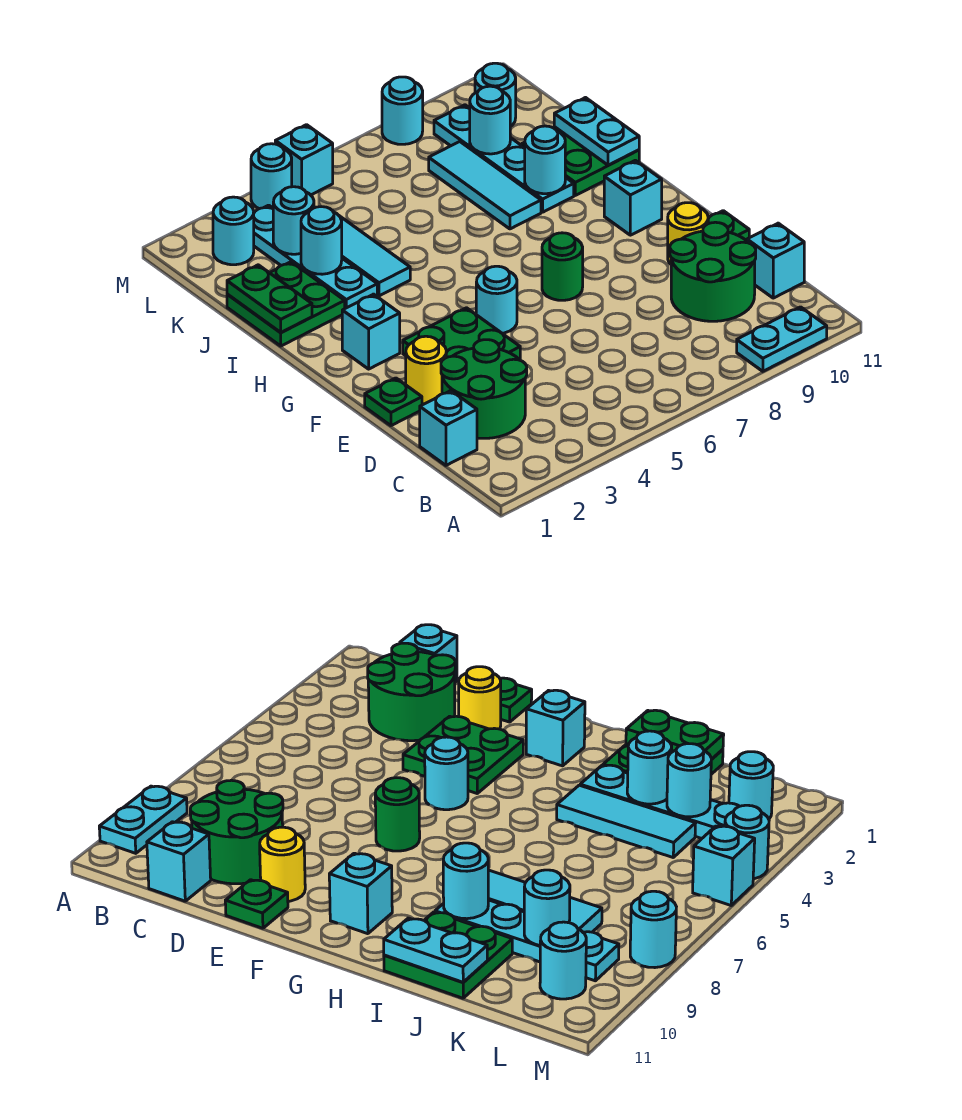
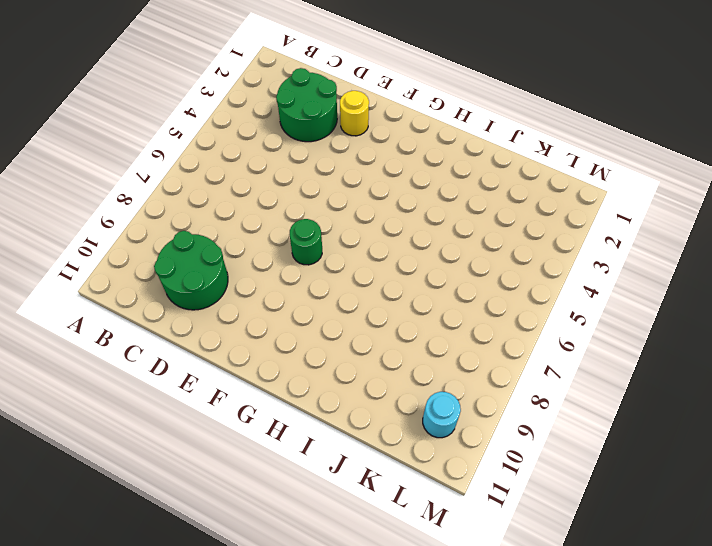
none -> cyan plate A9:A10 level 1
none -> cyan brick C1 level 1
none -> cyan brick C11 level 1
none -> green plate E1 level 1

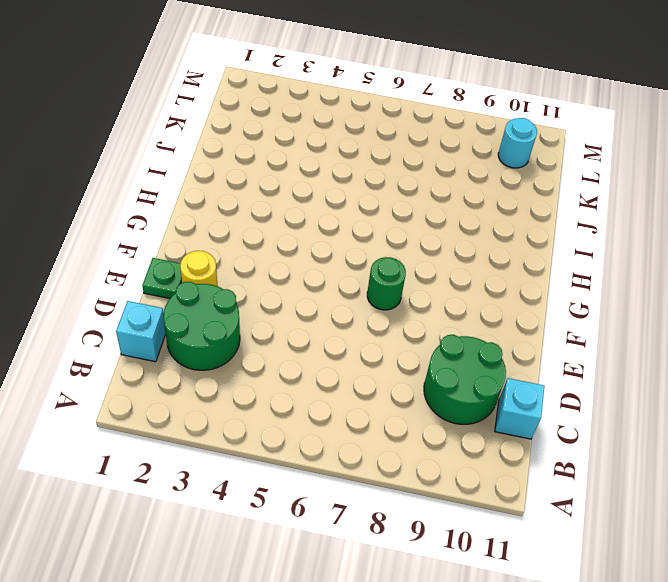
none -> cyan plate A9:A10 level 1
none -> green plate E3:F4 level 1
none -> yellow round brick E10 level 1
none -> green plate E11 level 1

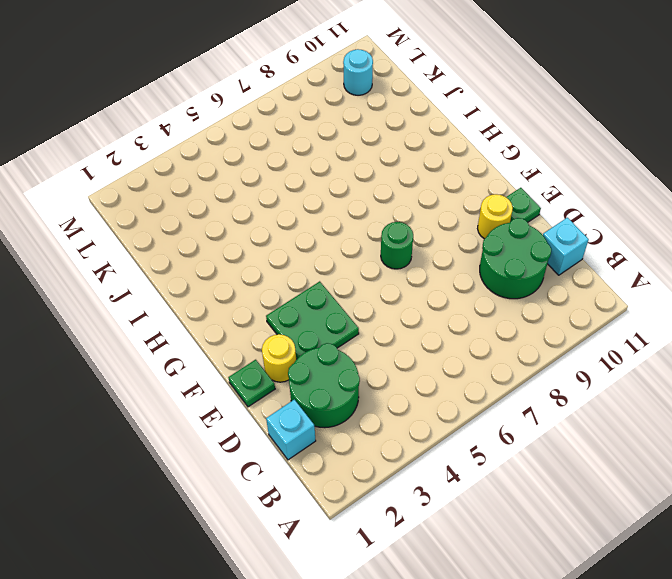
none -> cyan plate A9:A10 level 1
none -> cyan round brick F5 level 1
none -> cyan brick G2 level 1
none -> cyan brick G10 level 1

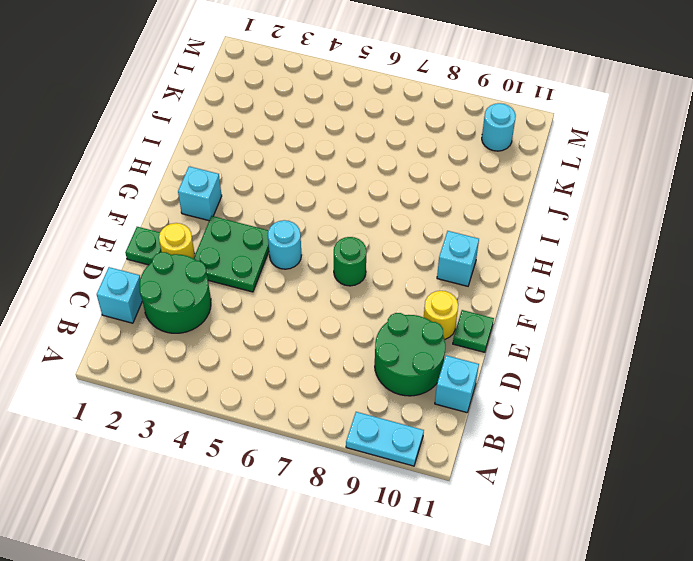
none -> green plate I1:J2 level 1
none -> cyan plate I3:L3 level 1
none -> cyan tile I4:K4 level 1
none -> cyan tile I8:K8 level 1

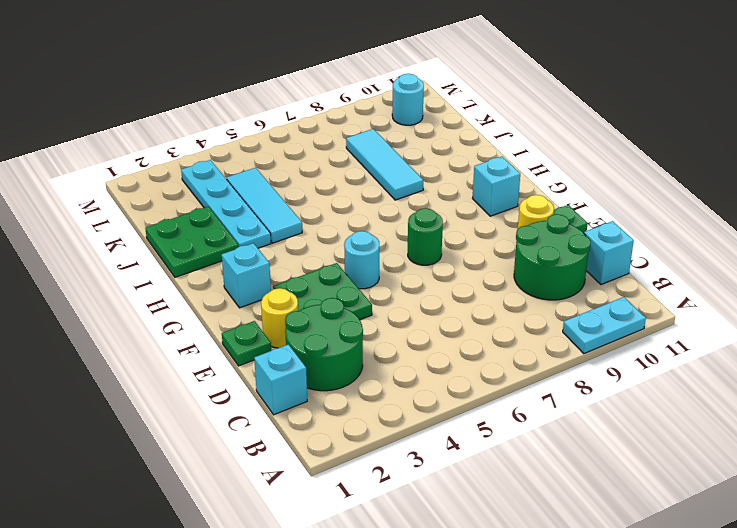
none -> cyan plate I9:L9 level 1
none -> green plate I10:J11 level 1
none -> cyan round brick L2 level 1
none -> cyan round brick M4 level 1

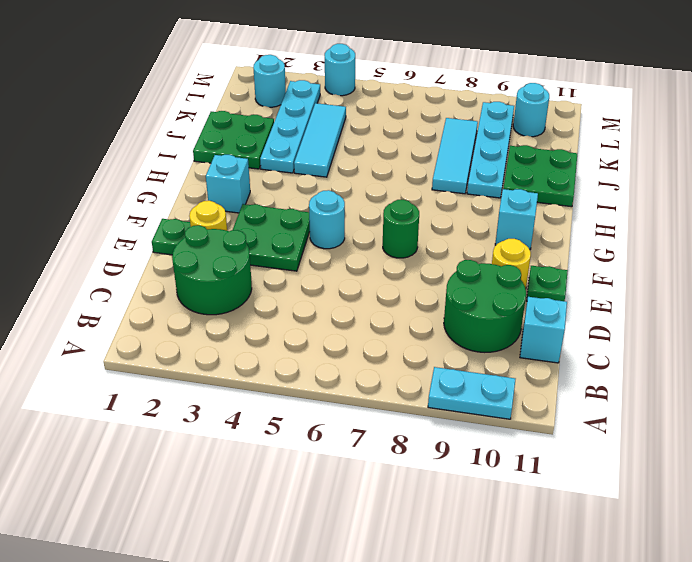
none -> cyan brick C1 level 1
none -> cyan brick M5 level 1
none -> cyan round brick M8 level 1
none -> green plate I1:J1 level 2

